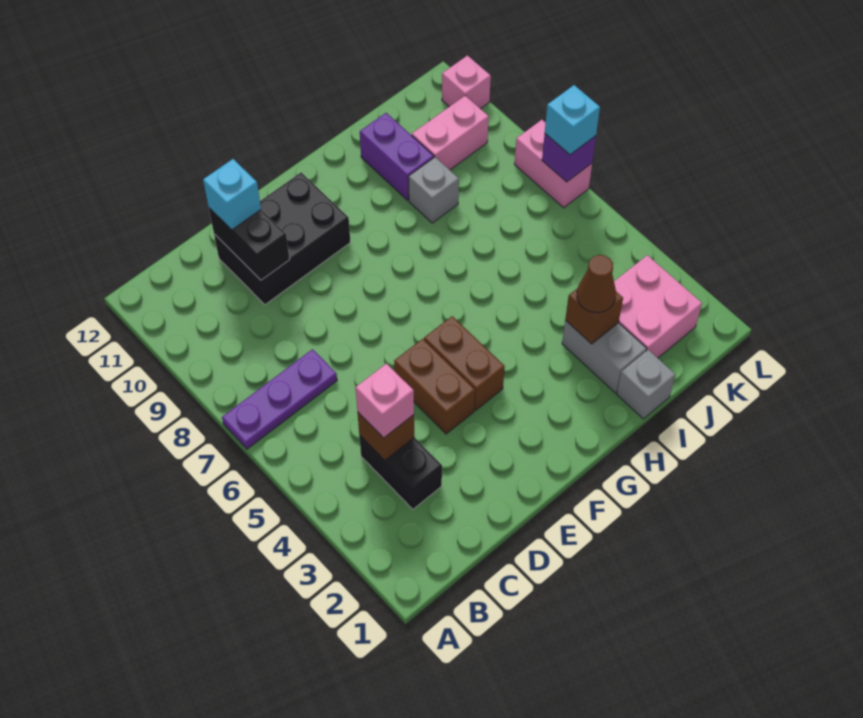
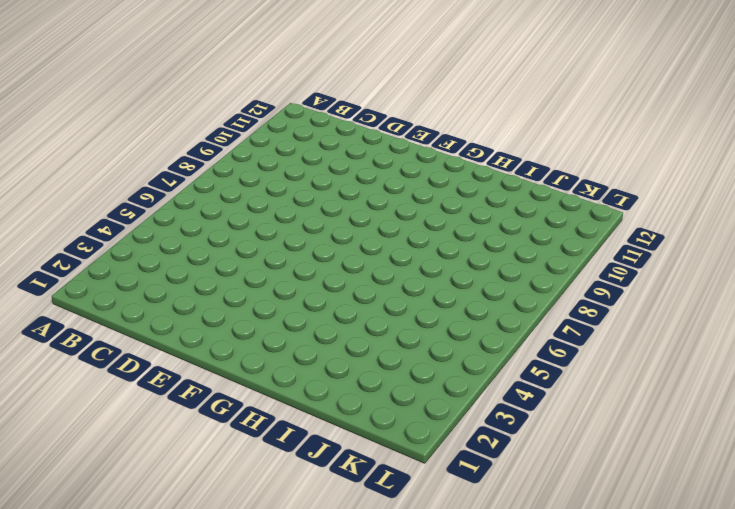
none -> purple plate A7:C7 level 1
none -> black brick C3:C4 level 1
none -> black brick D10:F11 level 1

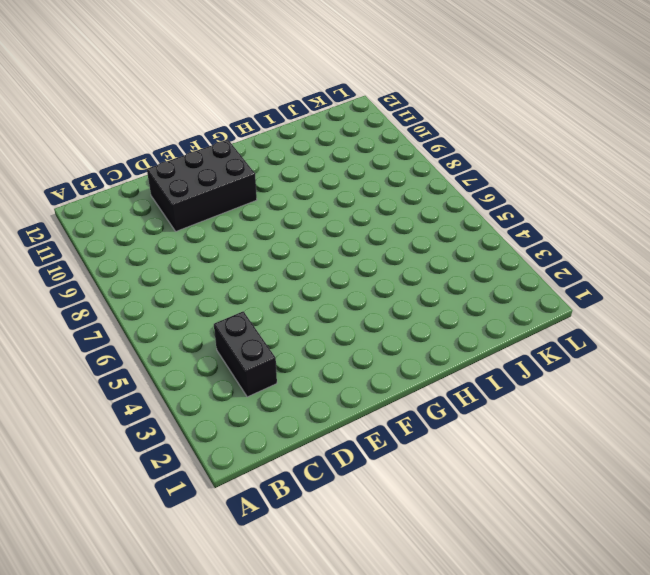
none -> purple plate A7:C7 level 1
none -> brown brick E4:E5 level 1
none -> brown brick F4:F5 level 1

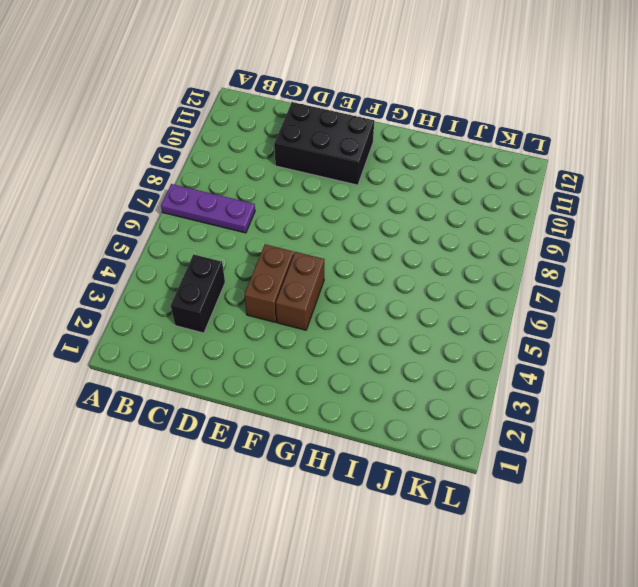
none -> grey brick I1 level 1
none -> grey brick I2:I3 level 1
none -> grey brick I9 level 1

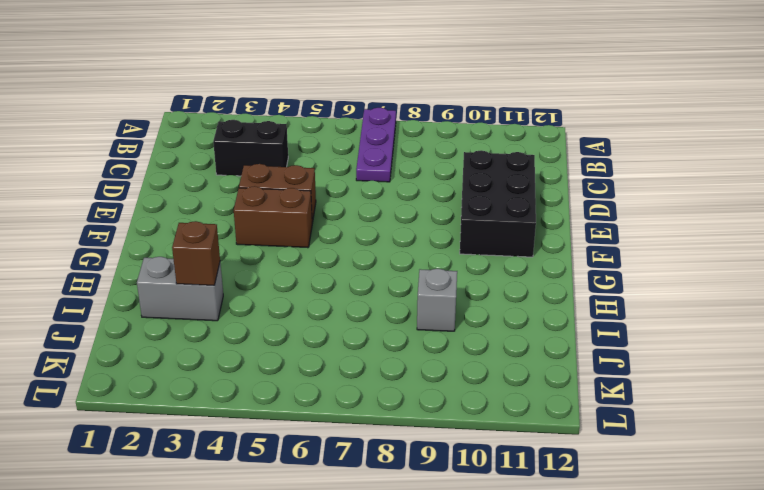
none -> grey brick I1 level 1
none -> purple brick I10:I11 level 1
none -> pink brick J2:K3 level 1

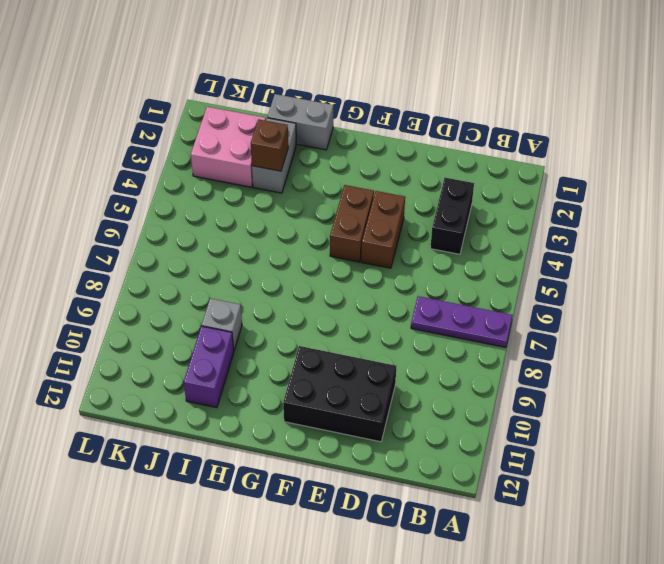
grey brick H1:I1 level 1 -> grey brick I1 level 1
none -> pink brick J10:K10 level 1
none -> pink brick L7:L8 level 1
none -> pink brick L11 level 1

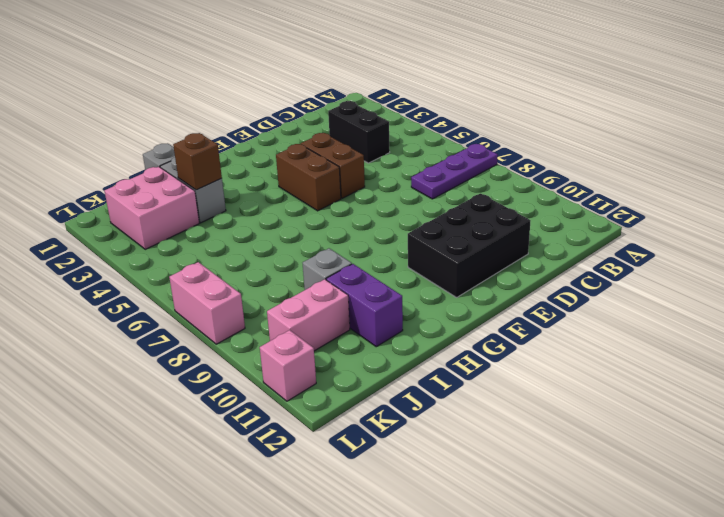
none -> brown brick C4 level 2
none -> black brick D10:D11 level 2
none -> purple brick L7 level 2

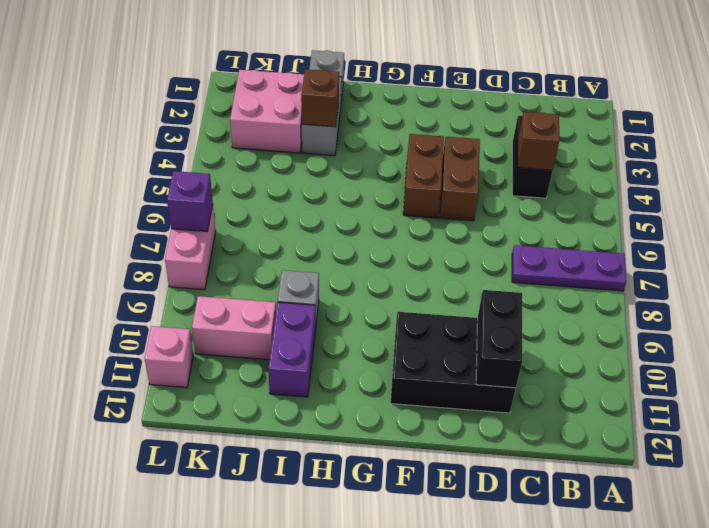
none -> pink brick C4 level 3
none -> cyan brick D11 level 3
none -> brown cone I3 level 3

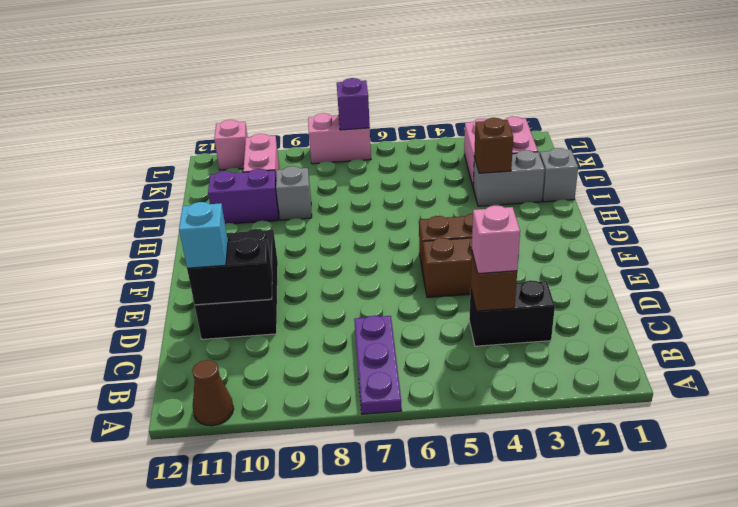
brown cone A11 level 1 -> brown cone I3 level 3
none -> cyan brick L7 level 3

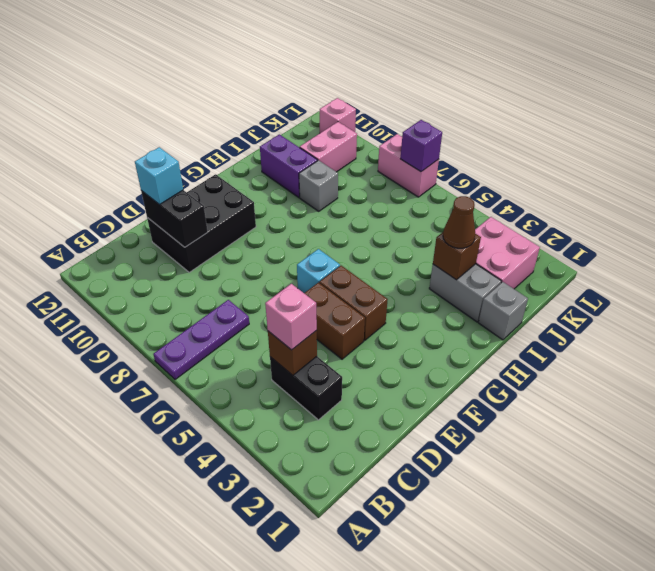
cyan brick F6 level 1 -> cyan brick L7 level 3

